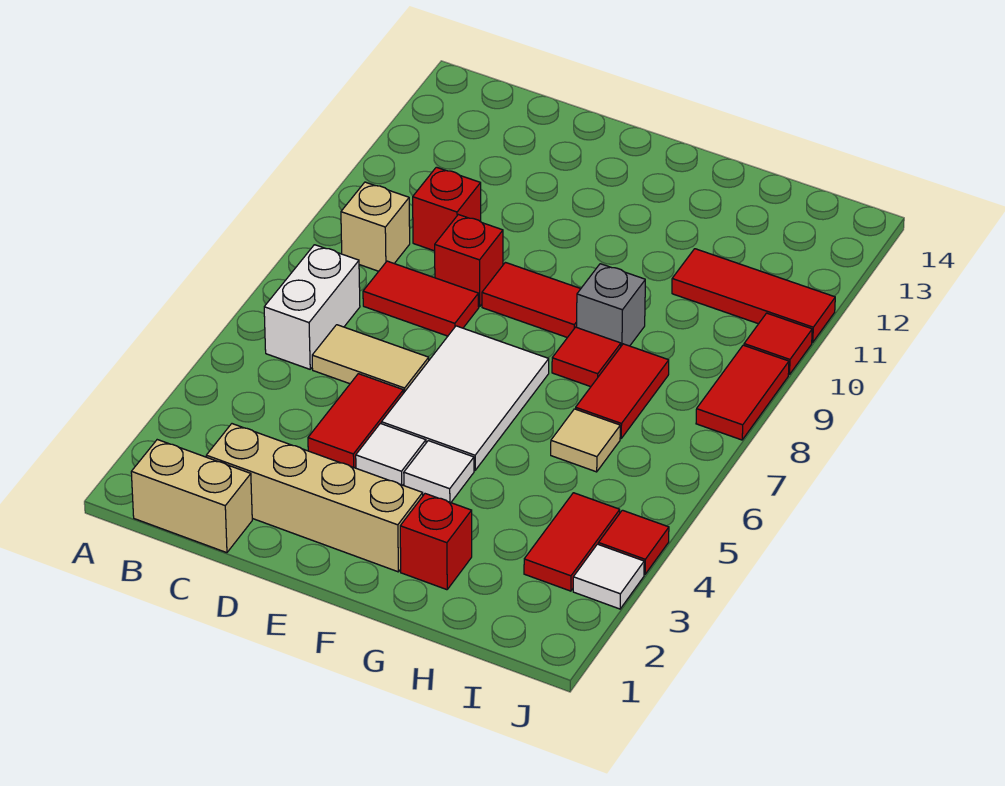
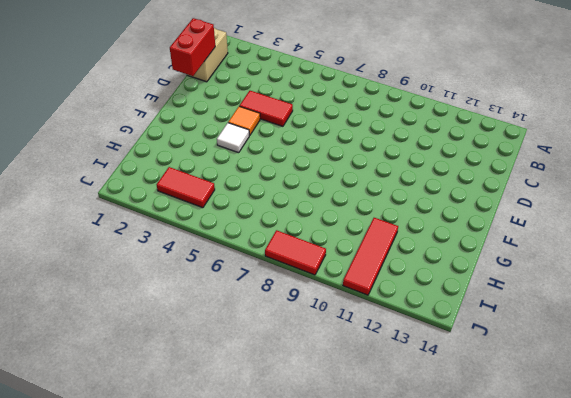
red brick C1:D1 level 2 -> none
orange tile E4 level 1 -> white tile E4 level 1
none -> white brick B6:B7 level 1
none -> tan brick B9 level 1
none -> tan brick C2:F2 level 1

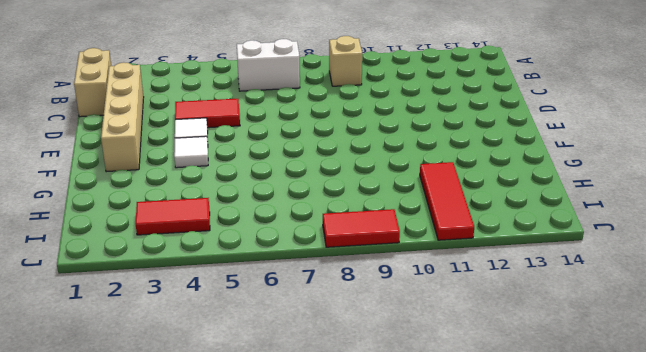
none -> tan tile C6:D6 level 1
none -> red tile C8:D8 level 1
none -> red brick C10 level 1

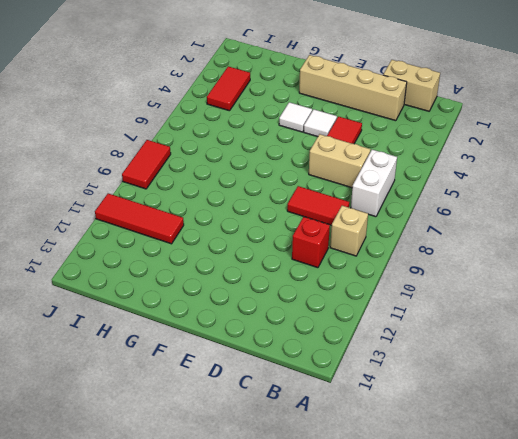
tan brick C6:D6 level 1 -> tan tile C6:D6 level 1
none -> red brick D9 level 1
none -> white tile E5:F7 level 1
none -> red tile E9:F9 level 1

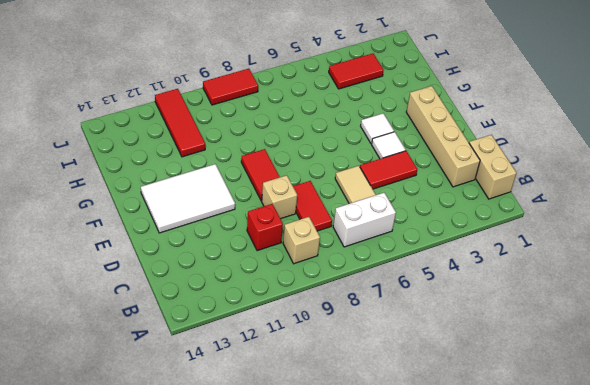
tan brick D9 level 1 -> red brick D9 level 1
white tile E11:F13 level 1 -> white tile E5:F7 level 1
none -> red brick G2 level 1
none -> red tile G8 level 1
none -> grey brick G9 level 1

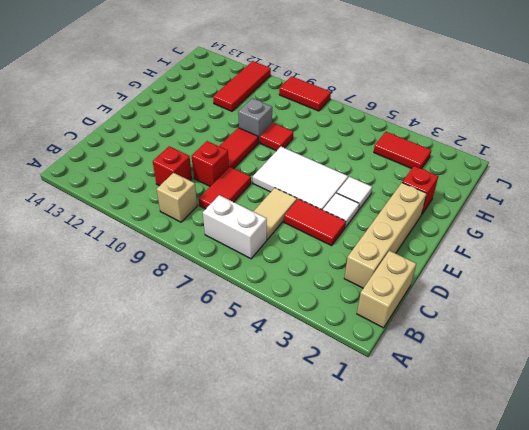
none -> tan tile H6 level 1
none -> red tile H7:H8 level 1
none -> white tile J3 level 1

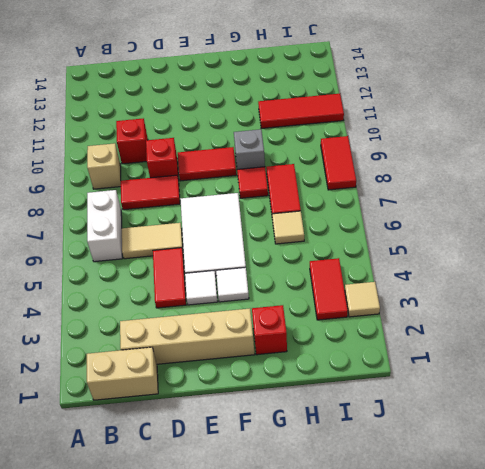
tan tile J3 level 1 -> white tile J3 level 1
none -> red tile J4 level 1
none -> red tile J10 level 1

